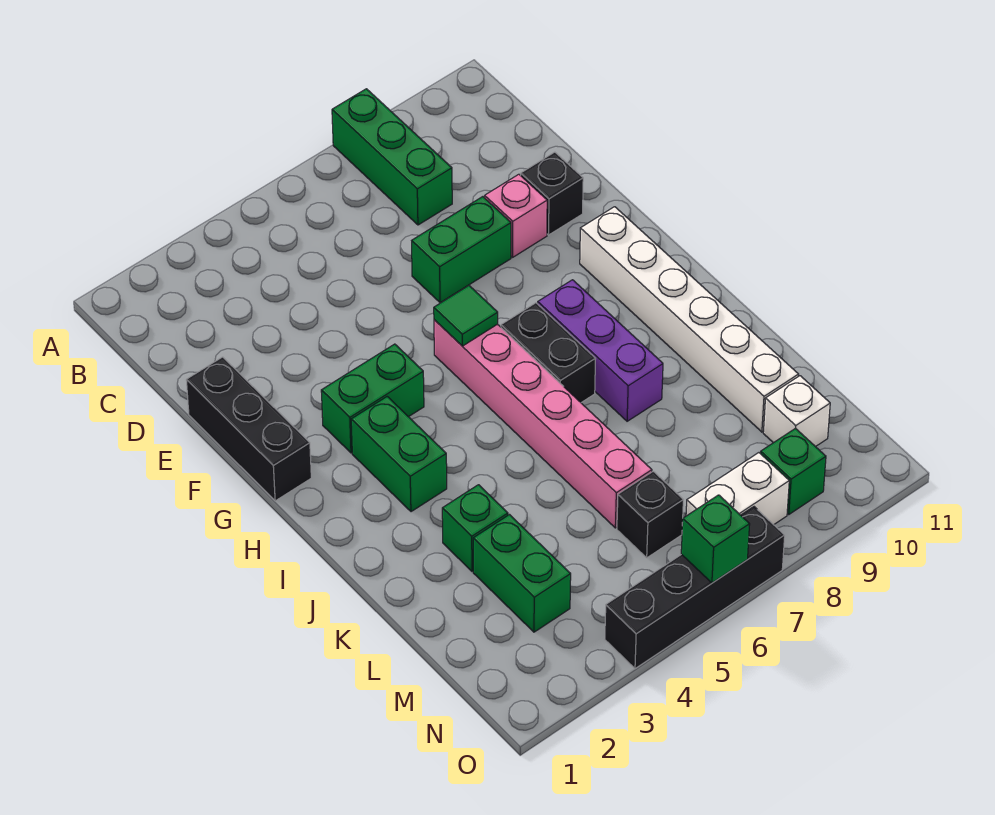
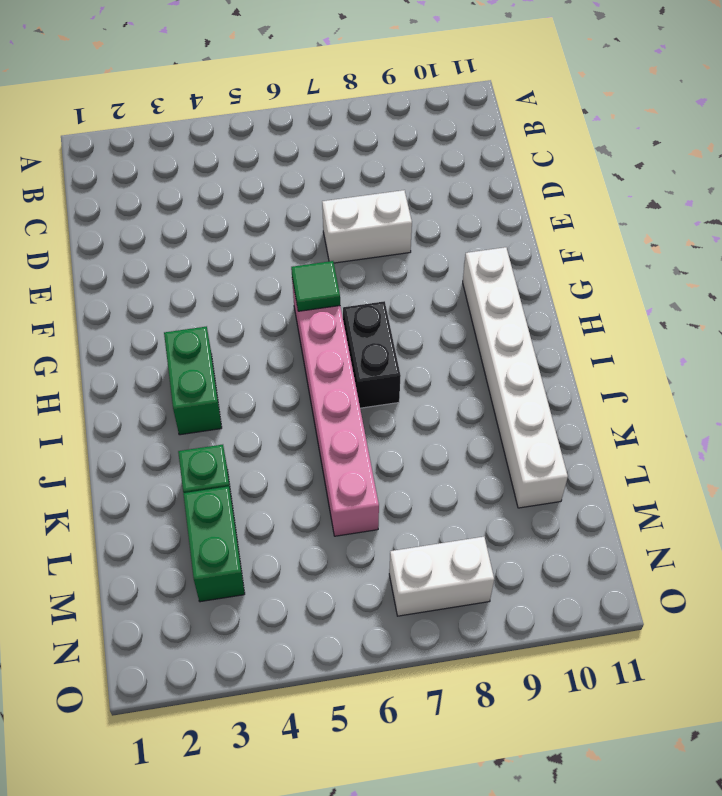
white brick E7:E8 level 1 -> green brick E7:E8 level 1
none -> green brick A8:C8 level 1
none -> black brick E1:G1 level 1
none -> pink brick E9 level 1

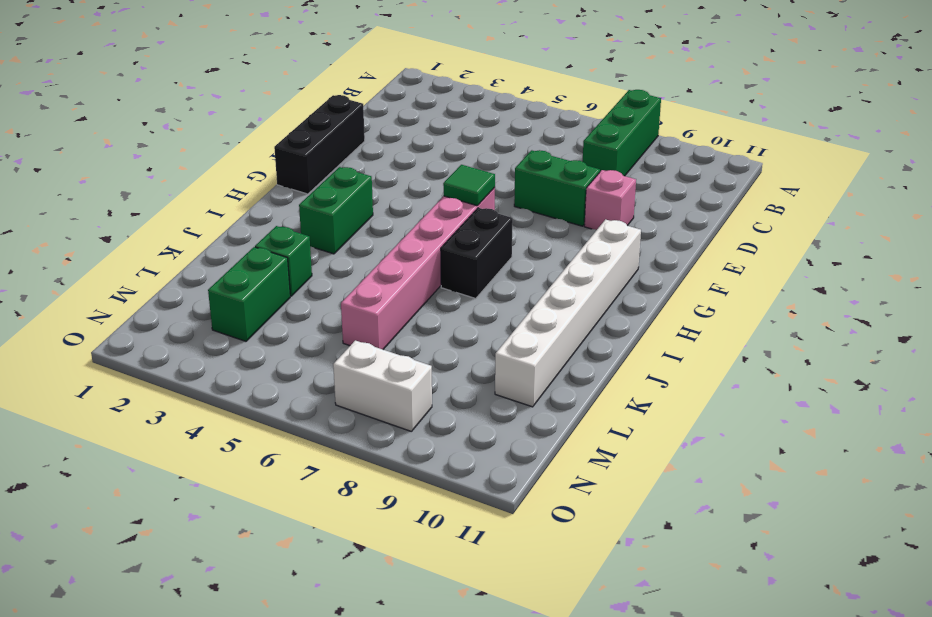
none -> black brick E10 level 1
none -> green brick G3:G4 level 1
none -> purple brick H8:J8 level 1

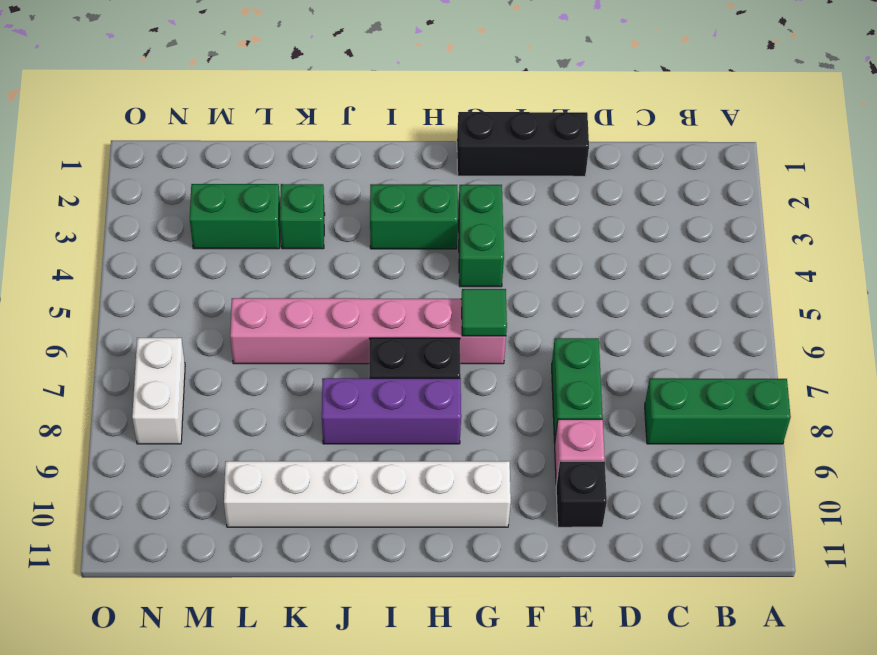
none -> black brick M6 level 1
none -> white brick M10 level 1
none -> green brick N9 level 1

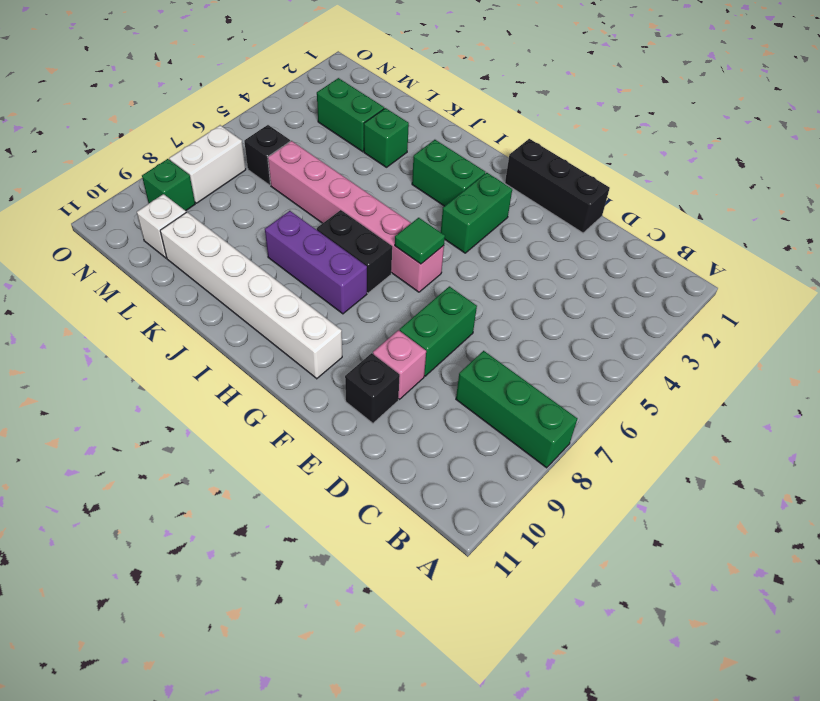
none -> black brick O4:O7 level 1
none -> green brick O6 level 2

